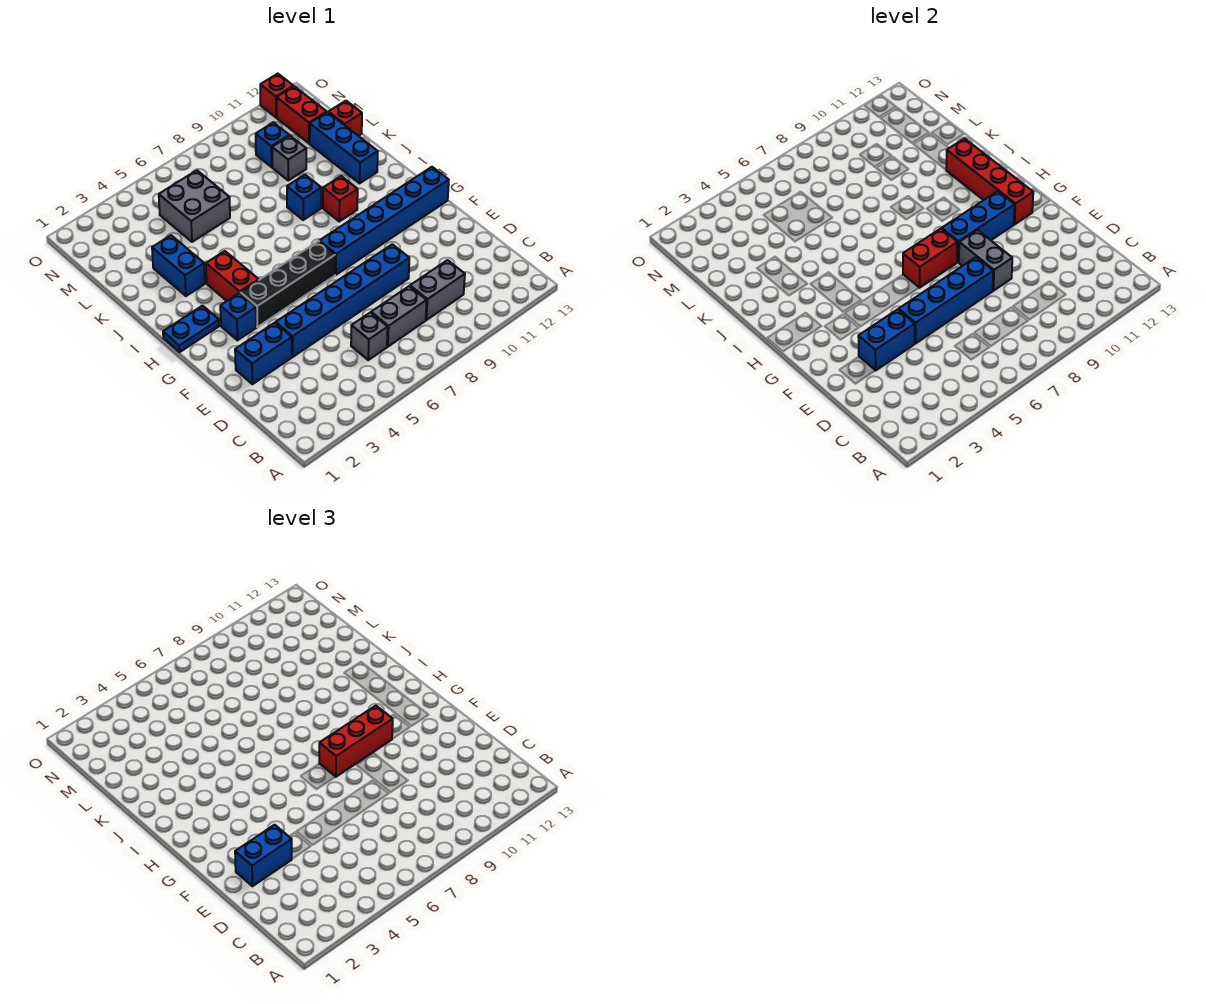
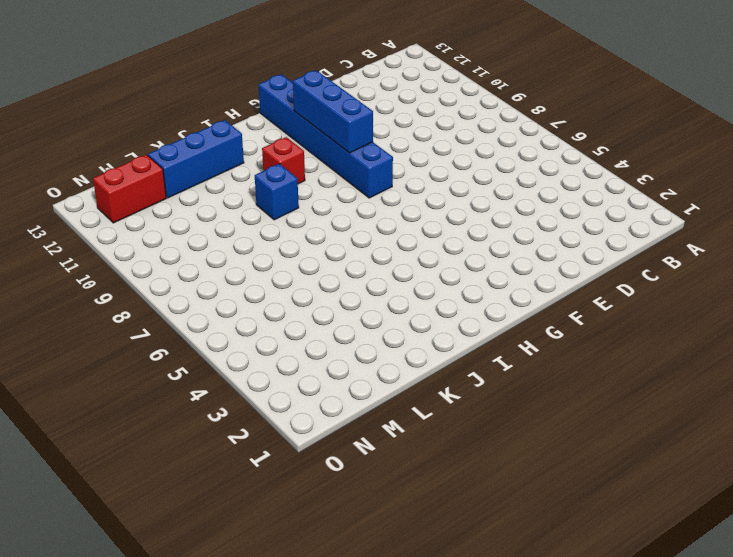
none -> grey brick C6 level 1
none -> grey brick C7:C8 level 1
none -> grey brick C9:C10 level 1

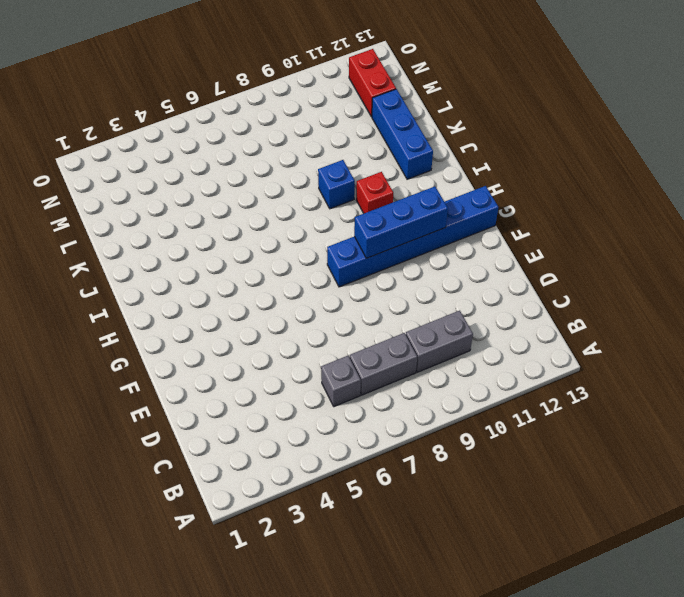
none -> blue brick E2:E3 level 1
none -> blue brick E4:E9 level 1
none -> blue brick G3 level 1

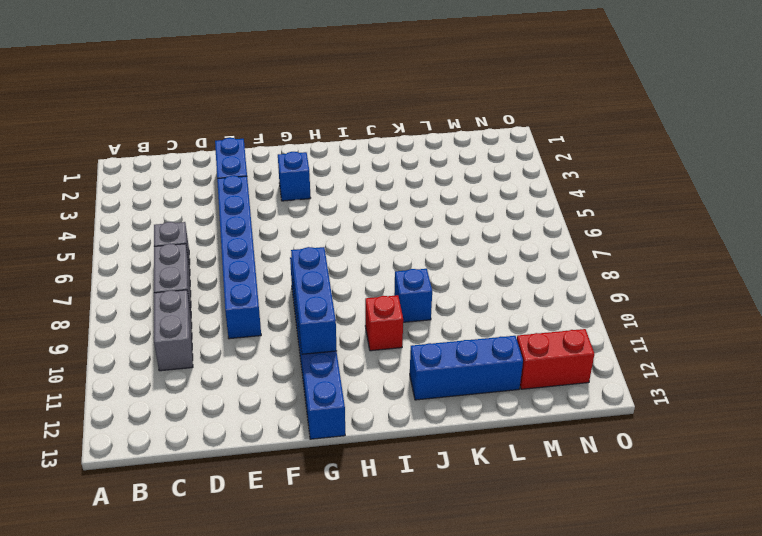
none -> black brick G4:G7 level 1
none -> blue plate H1:H2 level 1
none -> red brick H4:I4 level 1

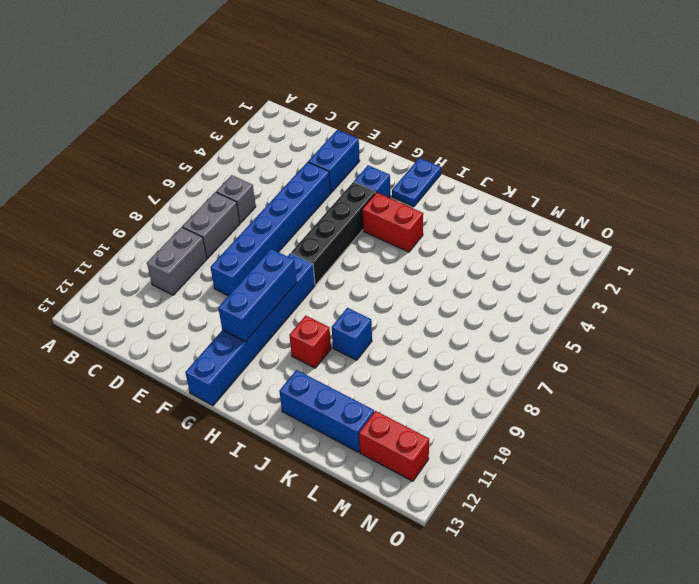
none -> blue brick J3:K3 level 1
none -> grey brick L5:M6 level 1
none -> grey brick L10 level 1

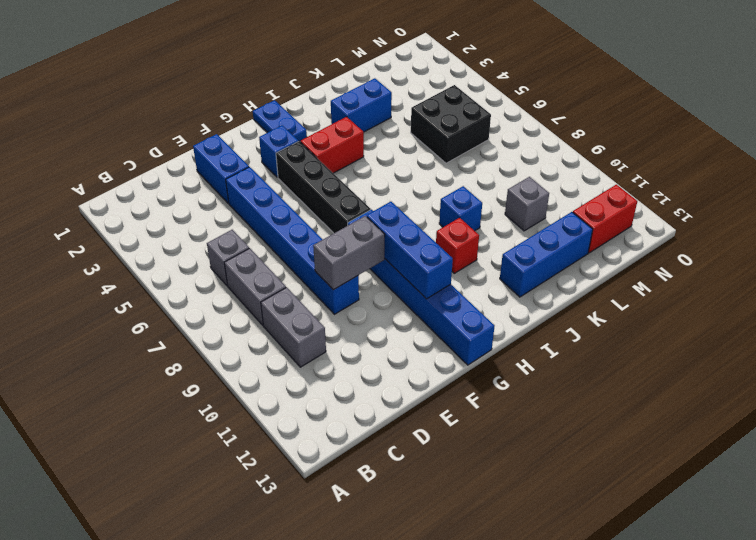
black brick L5:M6 level 1 -> grey brick L5:M6 level 1
none -> red brick L13 level 1
none -> blue brick M10 level 1
none -> red brick O12 level 1

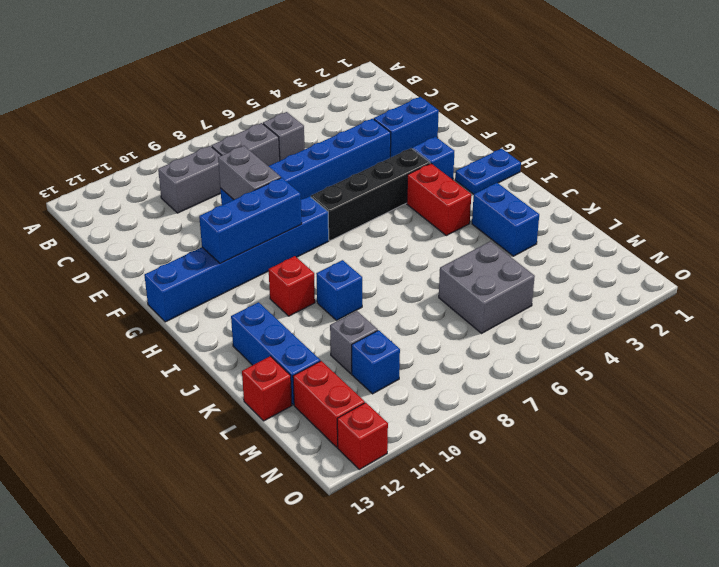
none -> blue brick E3:E4 level 2
none -> blue brick E5:E8 level 2
none -> red brick G7:G8 level 2

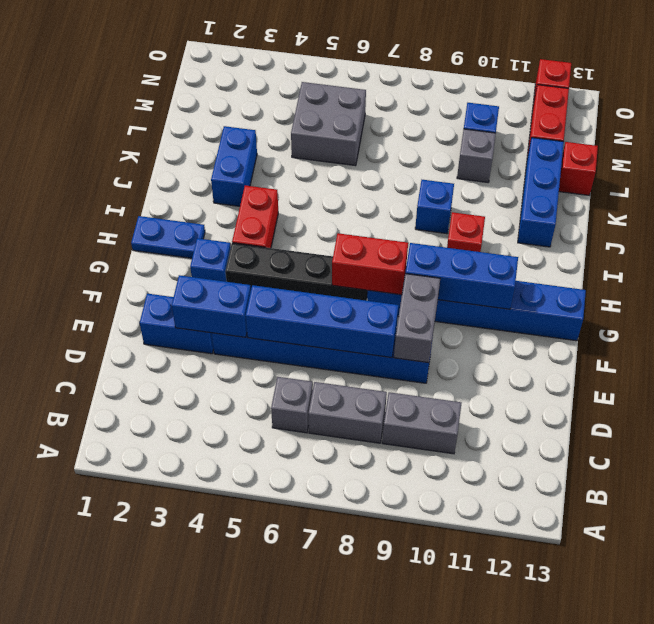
none -> red brick G12:J12 level 2
none -> blue brick E2:E3 level 3
none -> red brick G8:G10 level 3

